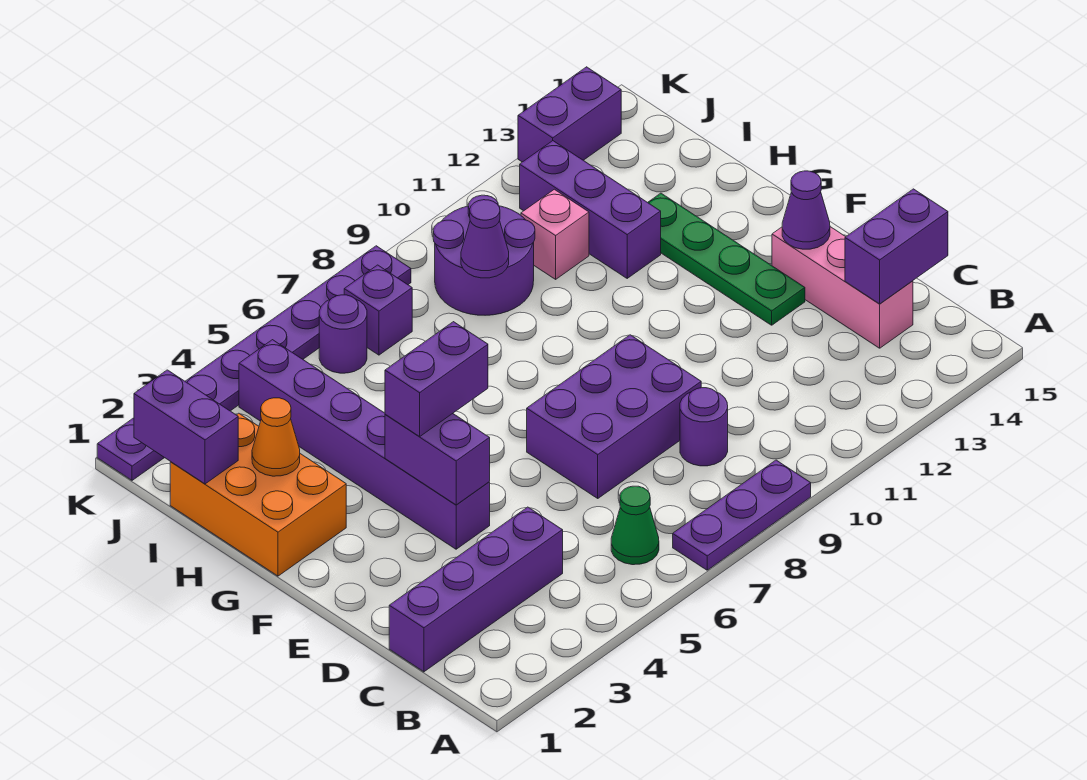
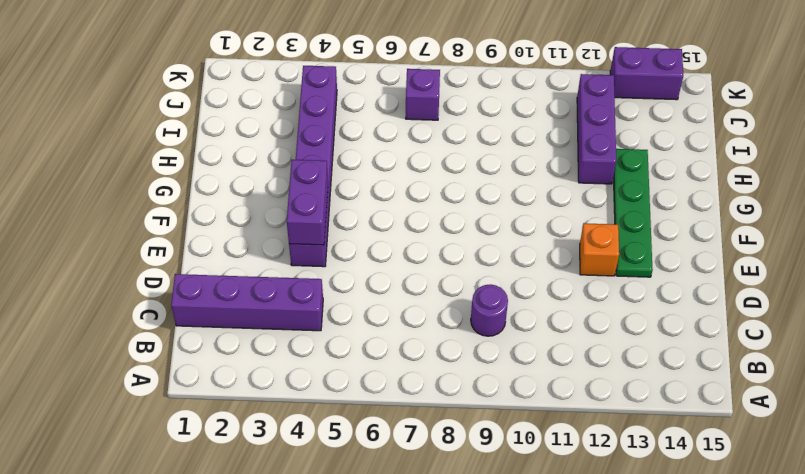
orange brick E12 level 1 -> none
none -> purple plate A7:A9 level 1
none -> green cone B6 level 1
none -> pink brick C14:E14 level 1

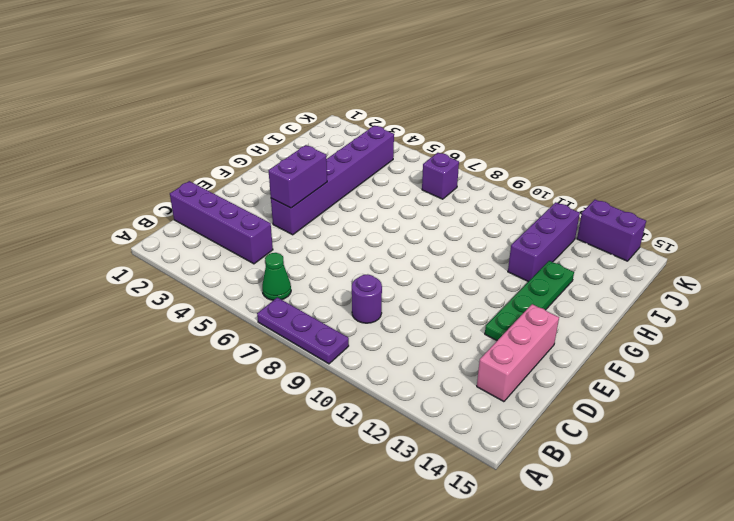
none -> purple brick D7:E9 level 1
none -> orange brick G1:I2 level 1
none -> purple round brick I9:J10 level 1

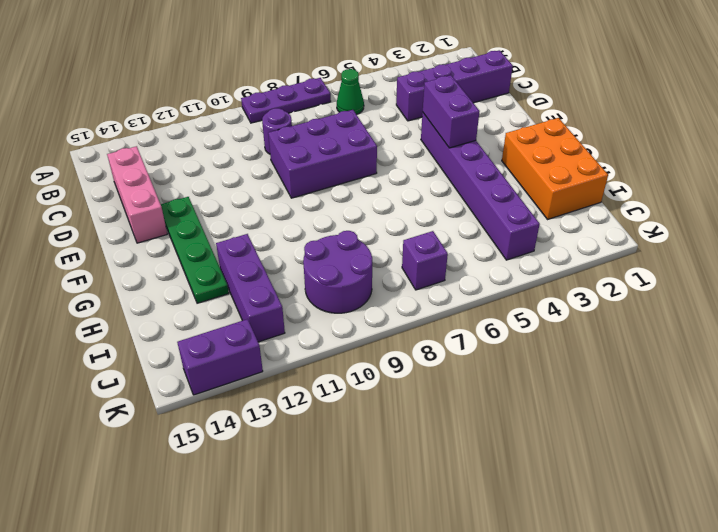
none -> pink brick I11 level 1
none -> purple round brick J6 level 1
none -> purple plate K1:K8 level 1

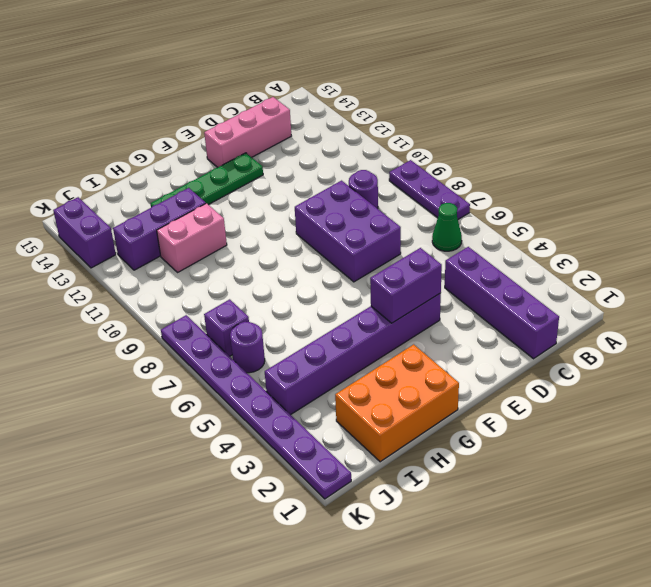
pink brick H11:I11 level 1 -> pink brick I11 level 1
none -> purple round brick I9:J10 level 1
none -> purple brick C14:C15 level 2
none -> purple cone E14 level 2

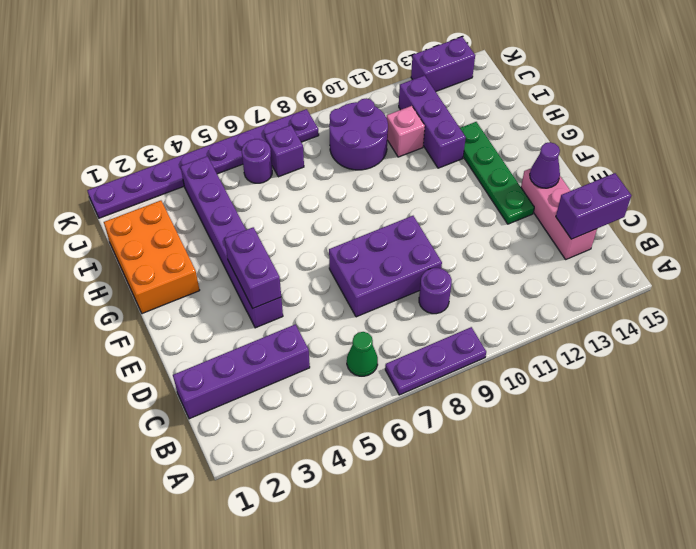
none -> orange cone H2 level 2
none -> purple brick I1:J1 level 2
none -> purple cone I9 level 2

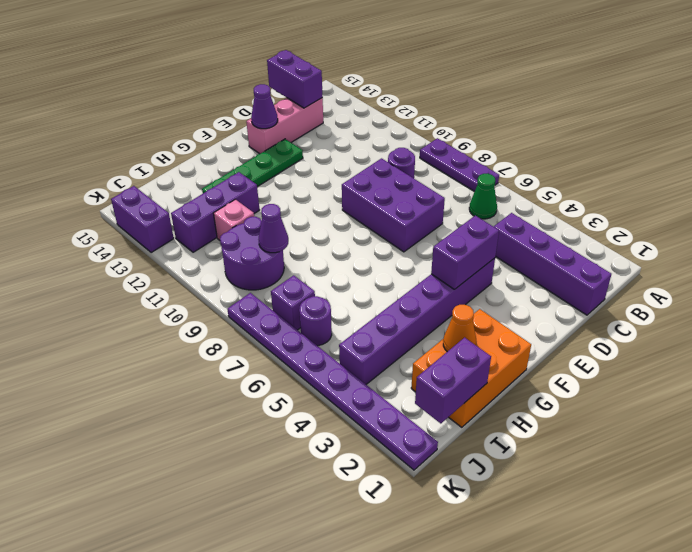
none -> purple brick F4:F5 level 3

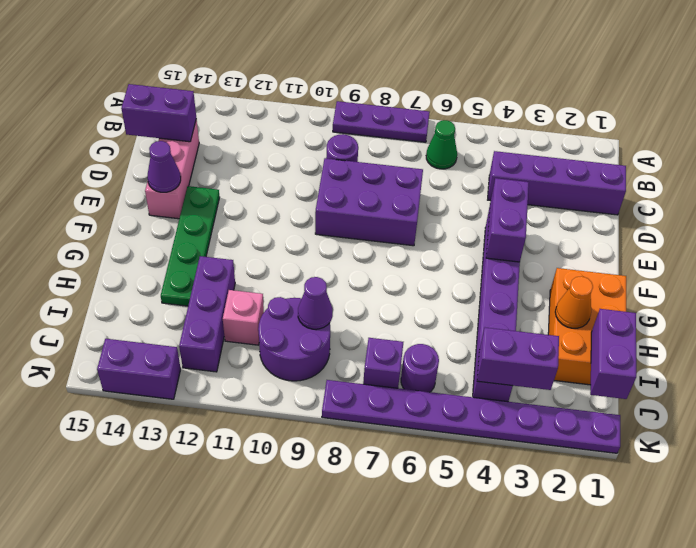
purple brick J3:J4 level 2 -> purple brick F4:F5 level 3

